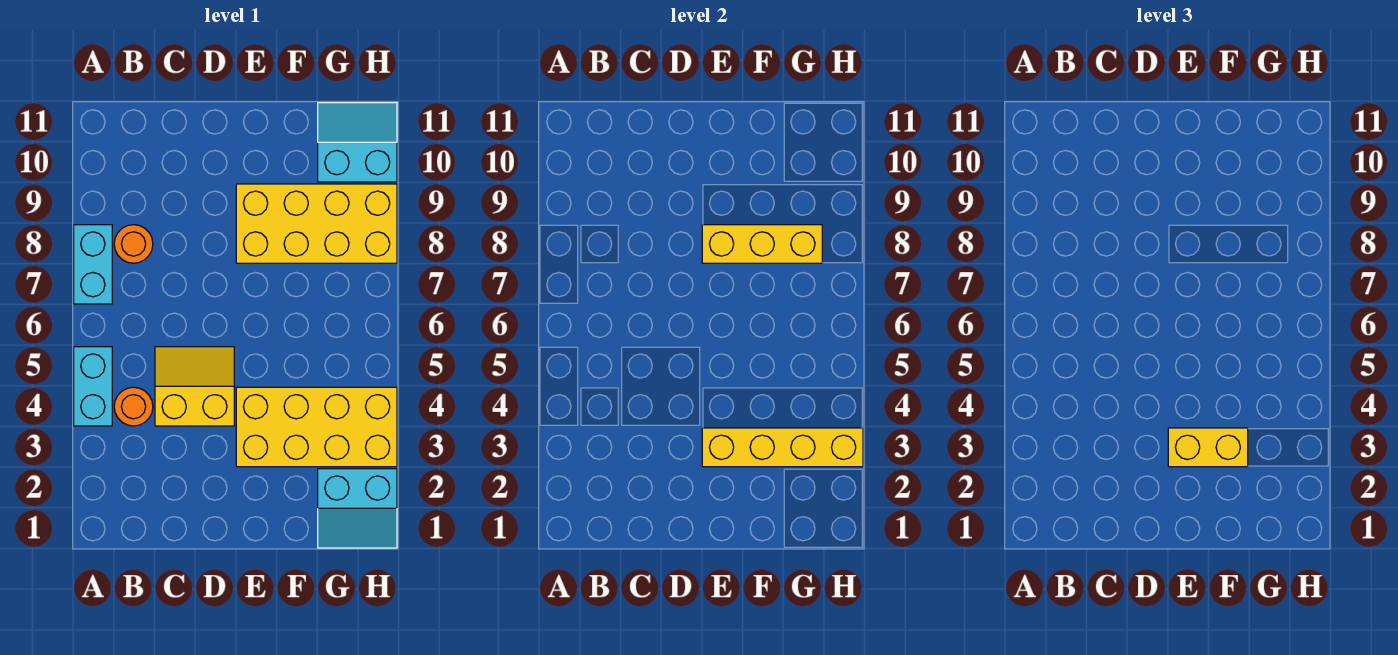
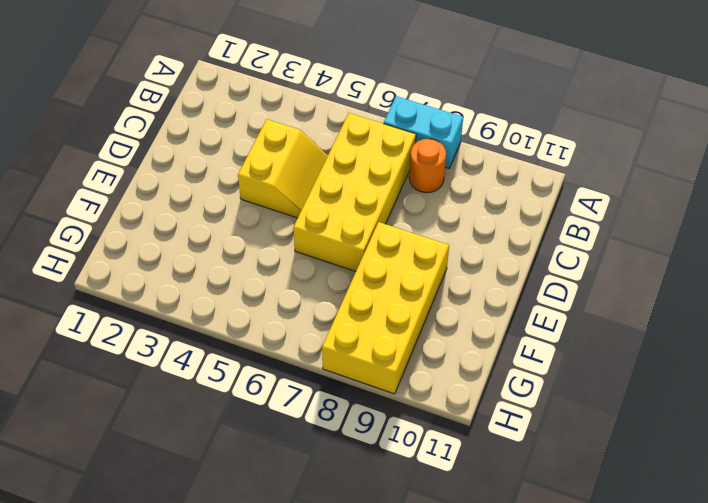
yellow brick B6:E7 level 1 -> yellow brick E3:H4 level 1
none -> cyan brick A4:A5 level 1
none -> orange round brick B4 level 1
none -> cyan slope G1:H2 level 1 top 2

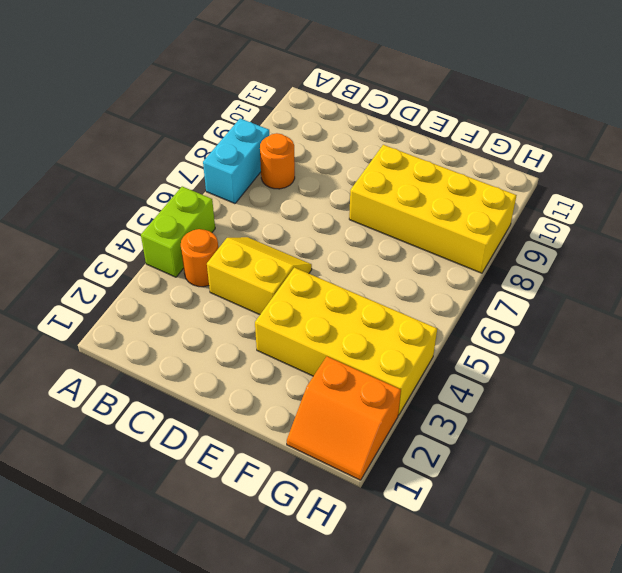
lime brick A4:A5 level 1 -> cyan brick A4:A5 level 1
orange slope G1:H2 level 1 top 2 -> cyan slope G1:H2 level 1 top 2
none -> cyan slope G10:H11 level 1 top 10
none -> yellow brick E3:H3 level 2
none -> yellow brick E8:G8 level 2

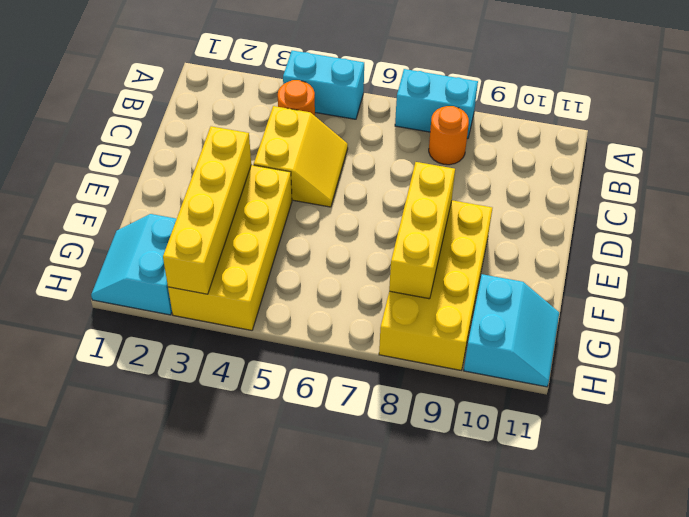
none -> yellow brick E3:F3 level 3

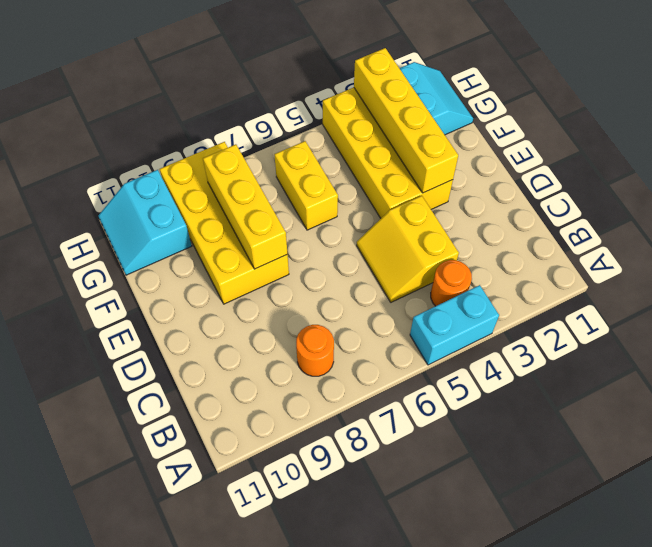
yellow brick F6:G6 level 1 -> yellow brick E3:F3 level 3
none -> cyan brick A7:A8 level 1

